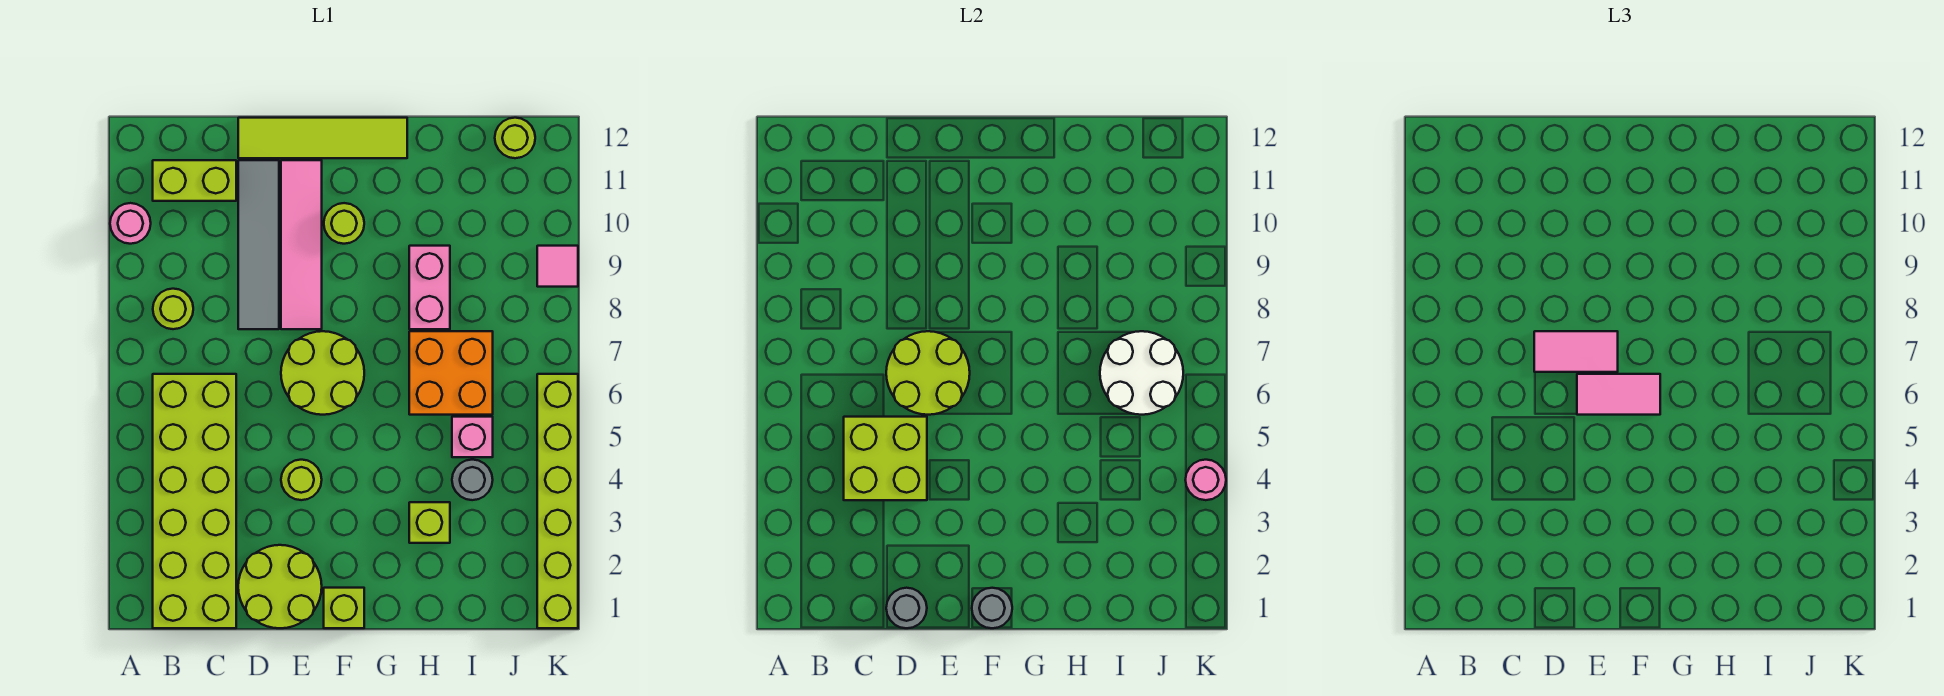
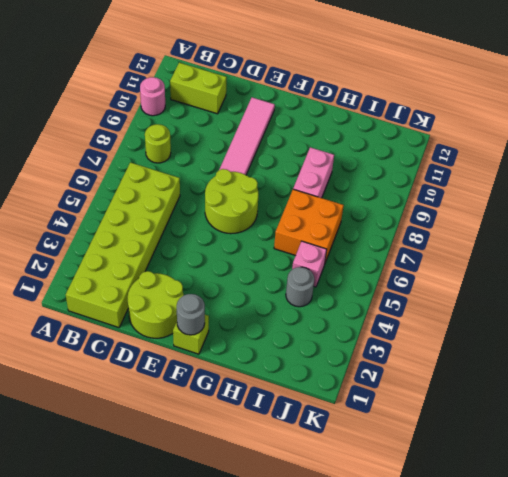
none -> grey tile D8:D11 level 1
none -> lime tile D12:G12 level 1
none -> lime round brick E4 level 1

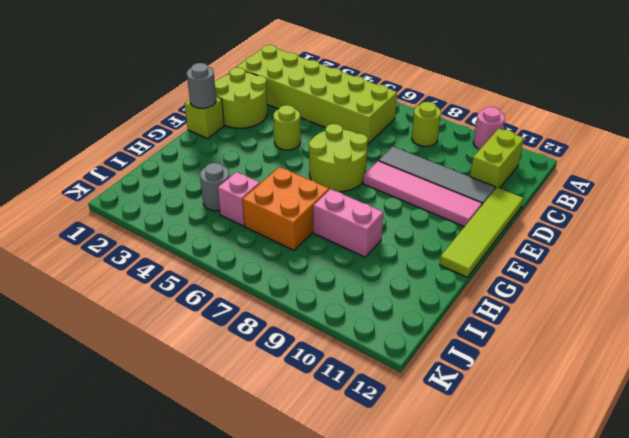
none -> lime round brick F10 level 1
none -> lime brick H3 level 1
none -> lime round brick J12 level 1

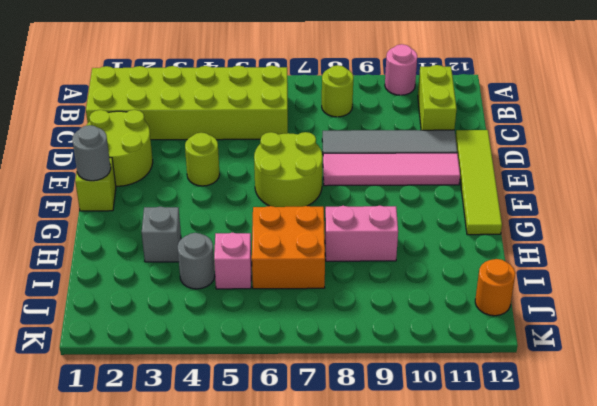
grey brick H3 level 1 -> lime brick H3 level 1
orange round brick J12 level 1 -> lime round brick J12 level 1
none -> lime round brick F10 level 1
none -> lime brick K1:K6 level 1
none -> pink tile K9 level 1

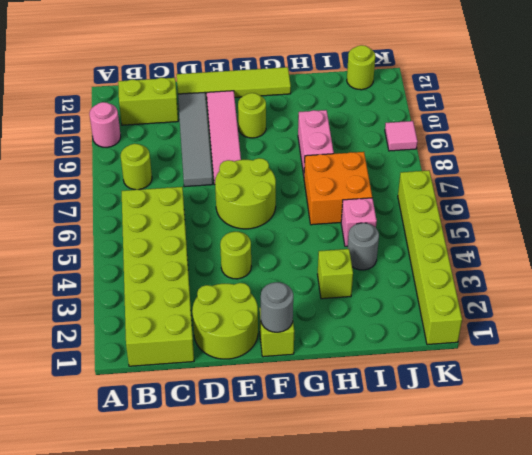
none -> lime brick C4:D5 level 2
none -> grey round brick D1 level 2
none -> lime round brick D6:E7 level 2

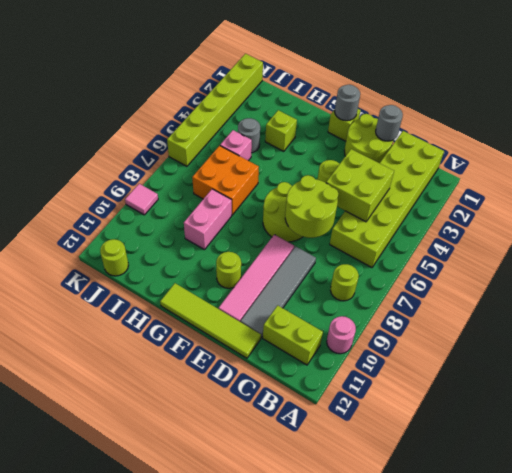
none -> white round brick I6:J7 level 2
none -> pink round brick K4 level 2
none -> pink tile D7:E7 level 3

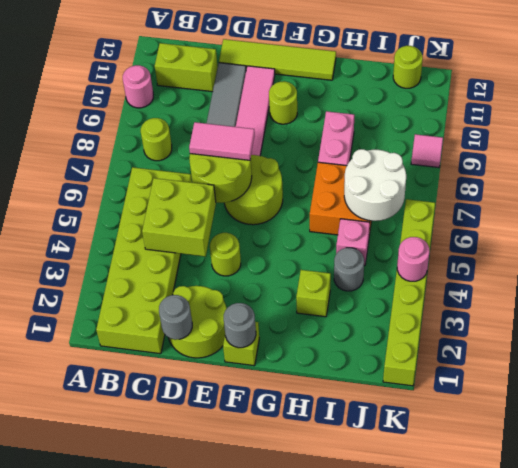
none -> pink tile E6:F6 level 3

